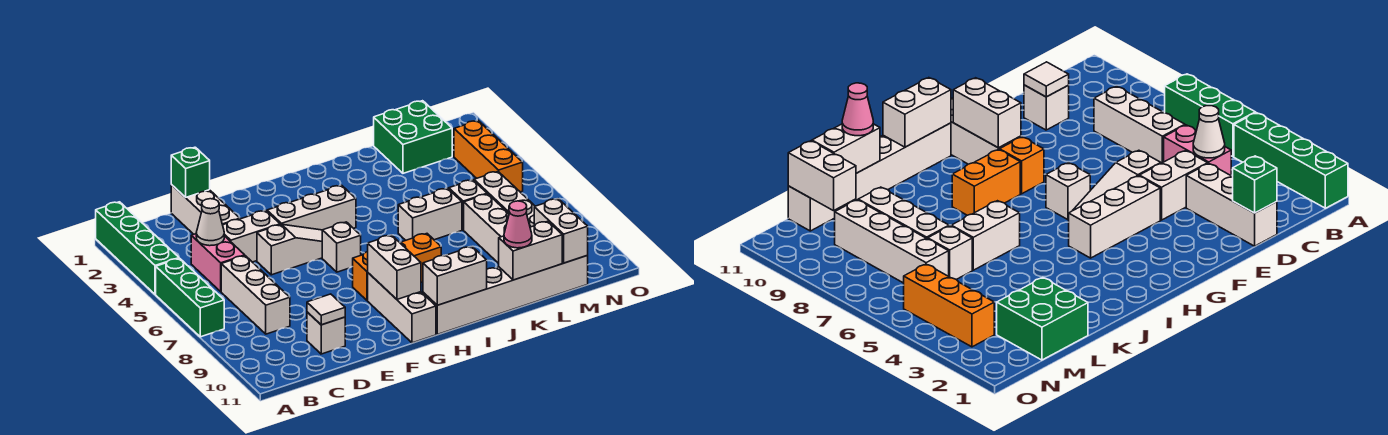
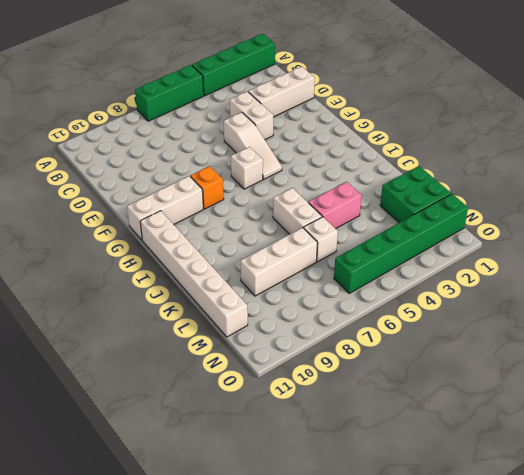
pink brick K4:K5 level 1 -> pink brick C4:C5 level 1
green brick N1:N6 level 1 -> orange brick N3:N5 level 1
none -> white brick C6:C8 level 1
none -> white brick D10 level 1
none -> white brick F4:H4 level 1

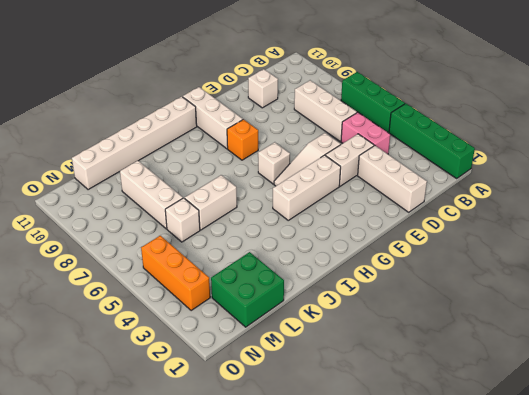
none -> orange brick H8:I8 level 1
none -> white brick M6:M9 level 1
none -> white cone C4 level 2

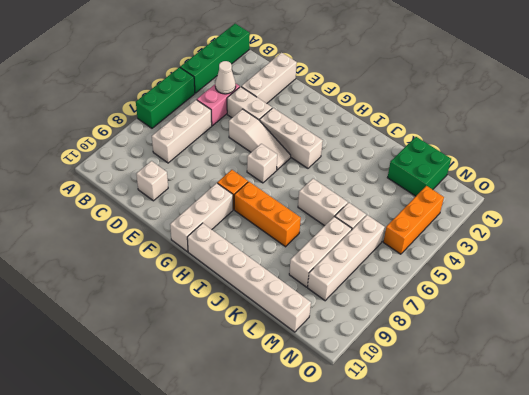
orange brick H8:J8 level 1 -> orange brick H8:I8 level 1
none -> green brick D1 level 2
none -> white tile D10 level 2
none -> white brick G9:G10 level 2

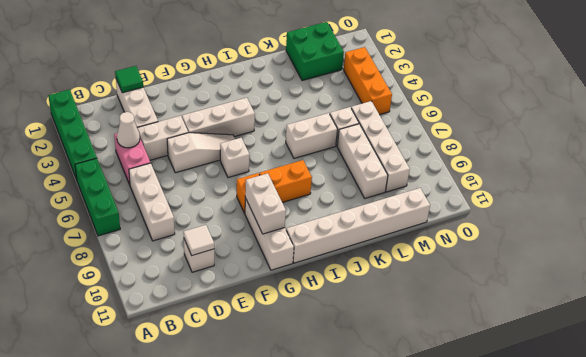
green tile D1 level 2 -> green brick D1 level 2
none -> white brick H11:I11 level 2
none -> white brick K11:L11 level 2
none -> white brick M10:M11 level 2

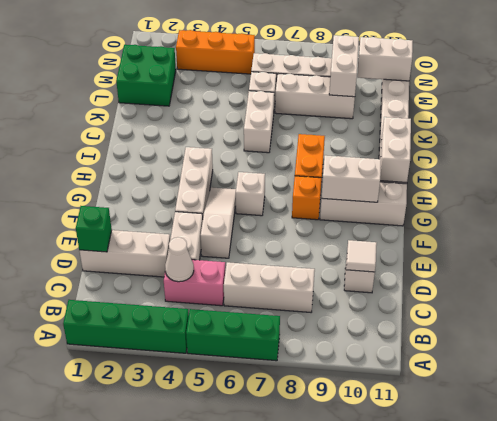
white brick L9:M9 level 2 -> white brick K11:L11 level 2
none -> pink cone K11 level 3

